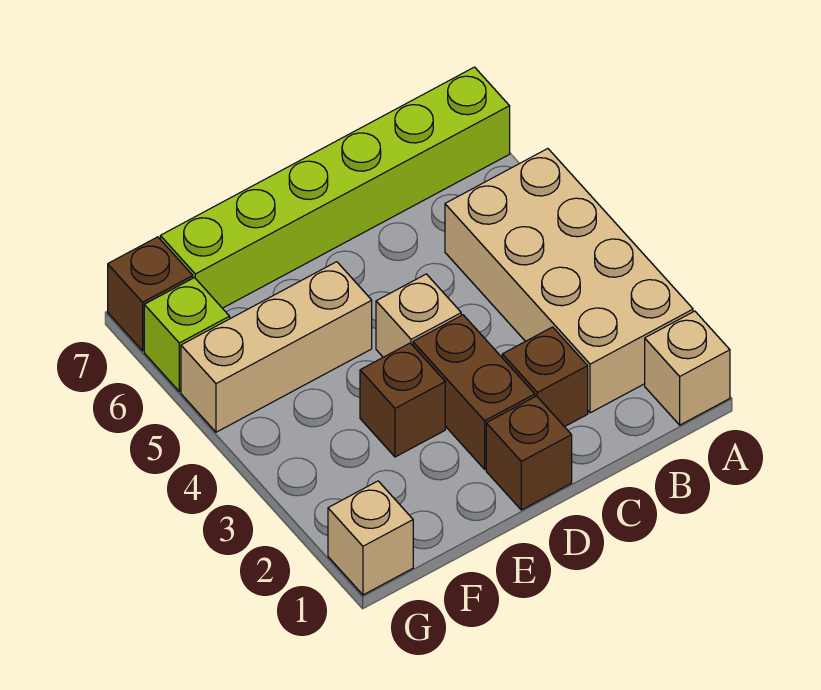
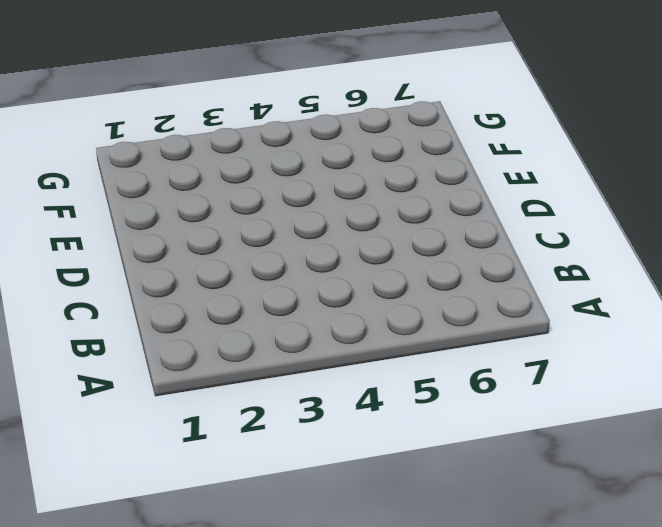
none -> tan brick A1 level 1
none -> tan brick A2:B5 level 1
none -> lime brick A7:F7 level 1

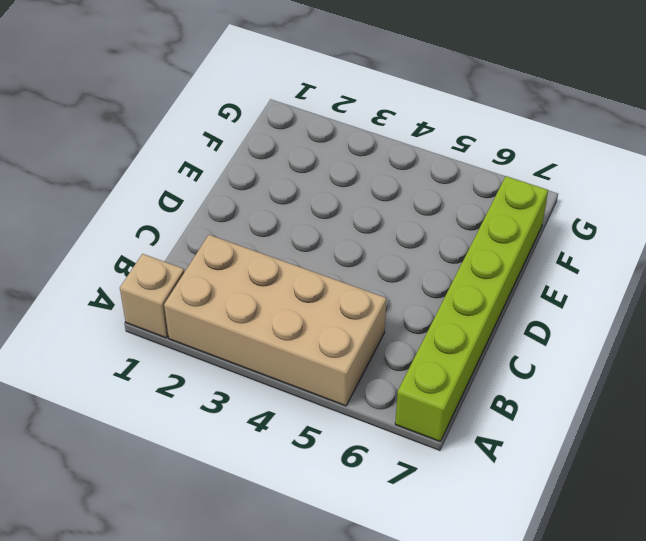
none -> brown brick C2 level 1
none -> brown brick D1 level 1
none -> brown brick D2:D3 level 1

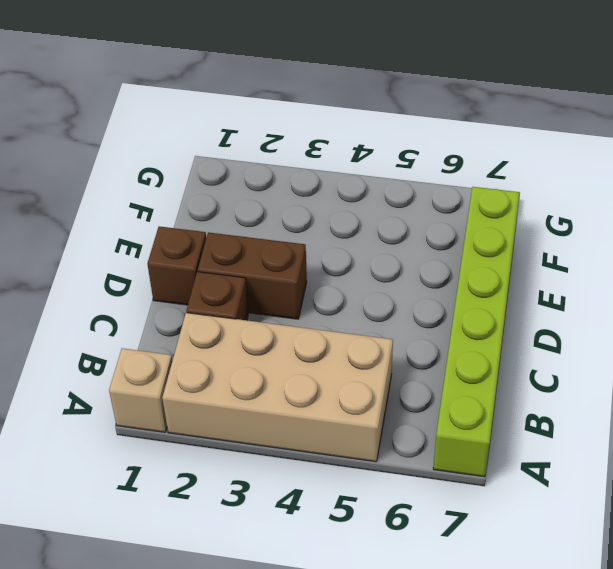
none -> tan brick D4 level 1
none -> brown brick E3 level 1
none -> tan brick E5:G5 level 1

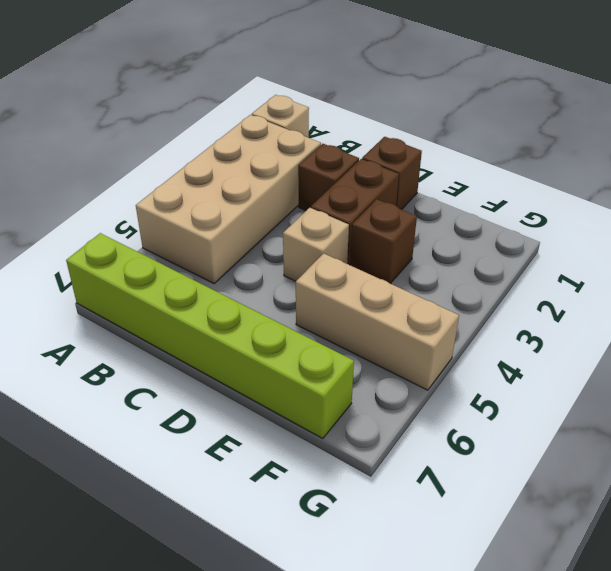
none -> tan brick G1 level 1
none -> lime brick G6 level 1
none -> brown brick G7 level 1

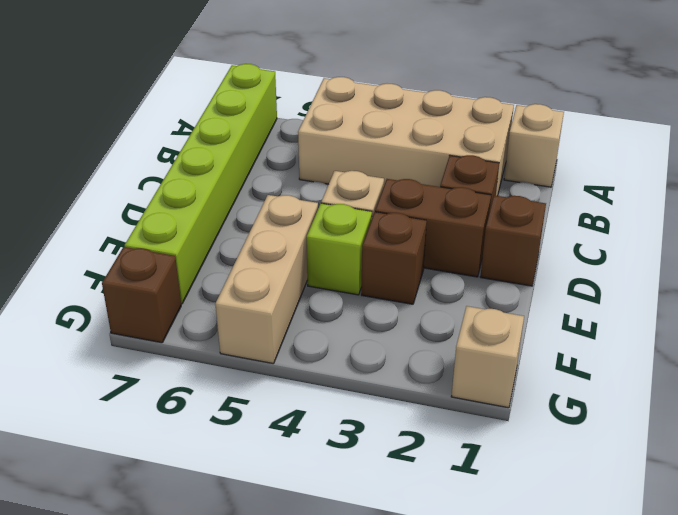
lime brick E4 level 1 -> lime brick G6 level 1

